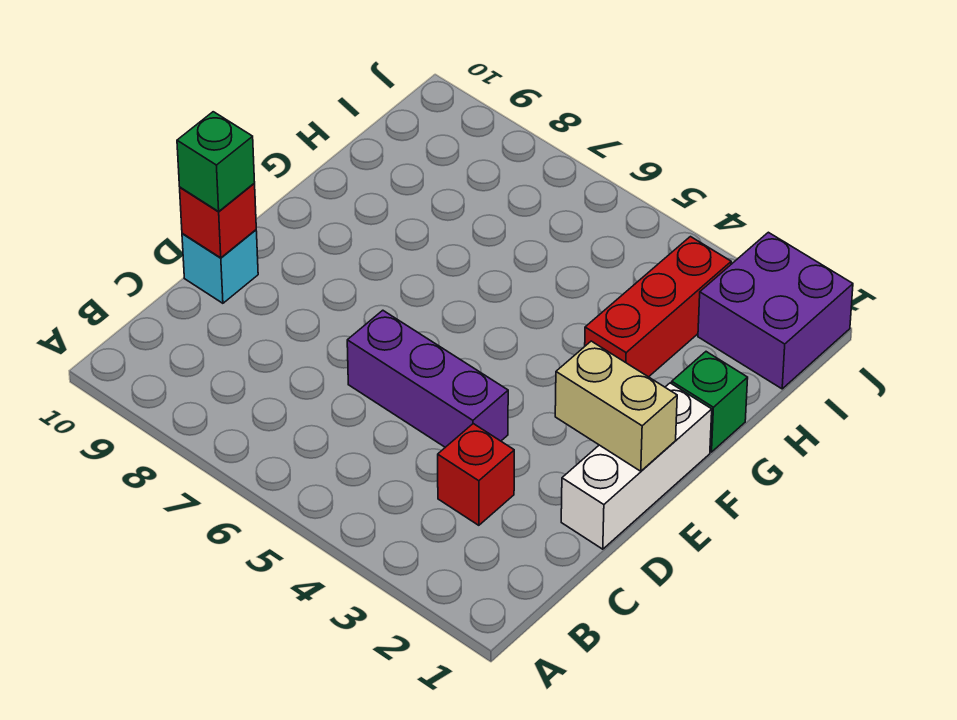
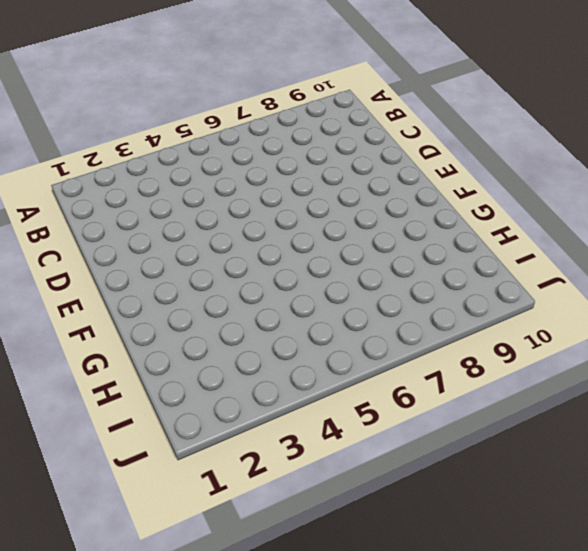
none -> red brick C3 level 1
none -> white brick D1:F1 level 1

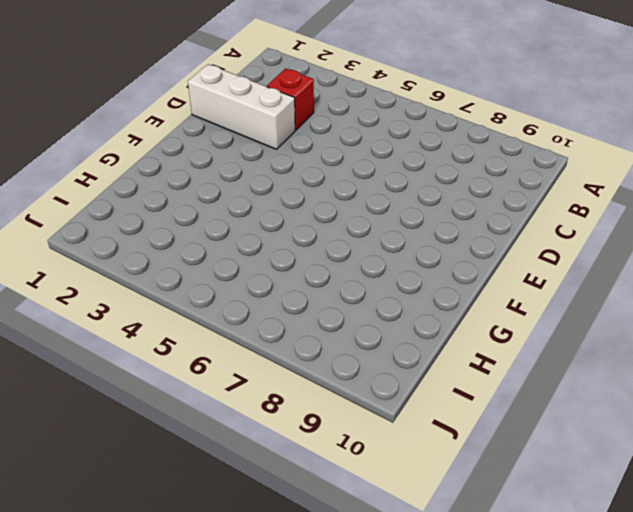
white brick D1:D3 level 1 -> white brick D1:F1 level 1
none -> purple brick D4:D6 level 1
none -> cyan brick D10 level 1

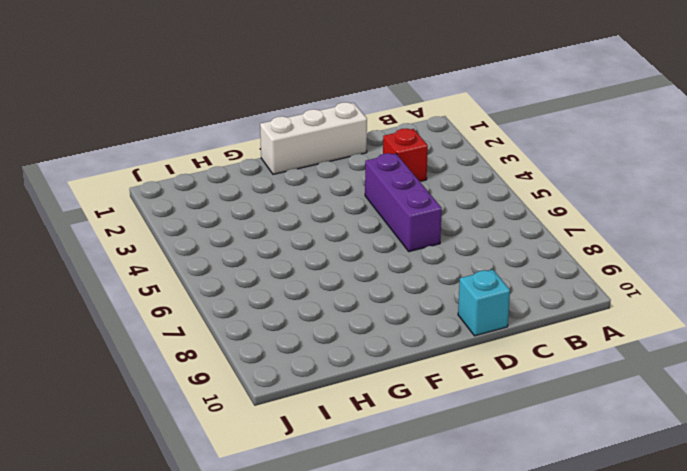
none -> green brick G1 level 1
none -> red brick G3:I3 level 1

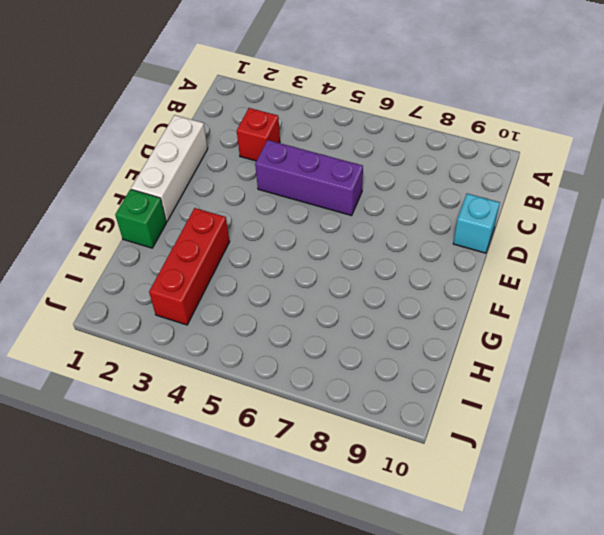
none -> purple brick I1:J2 level 1
none -> red brick D10 level 2

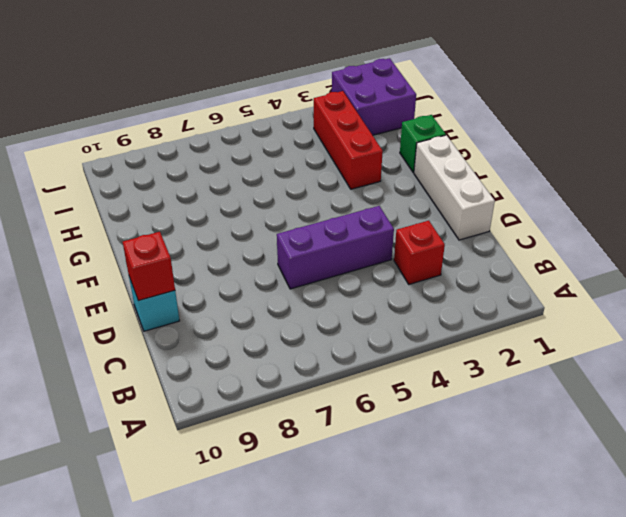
none -> tan brick E1:E2 level 2
none -> green brick D10 level 3

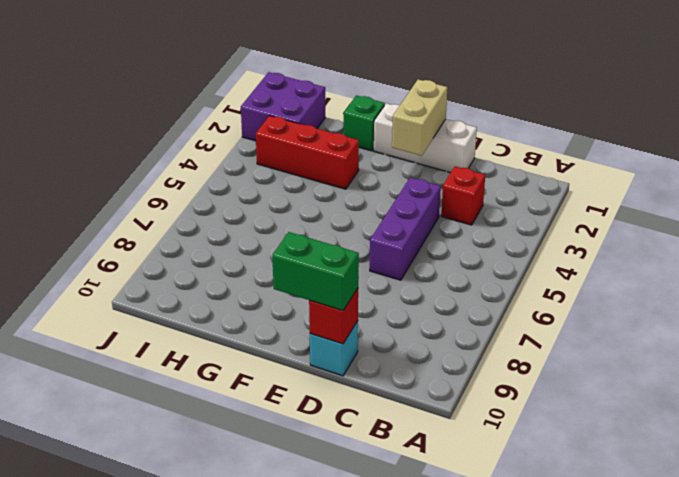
green brick D10:E10 level 3 -> green brick D10 level 3

